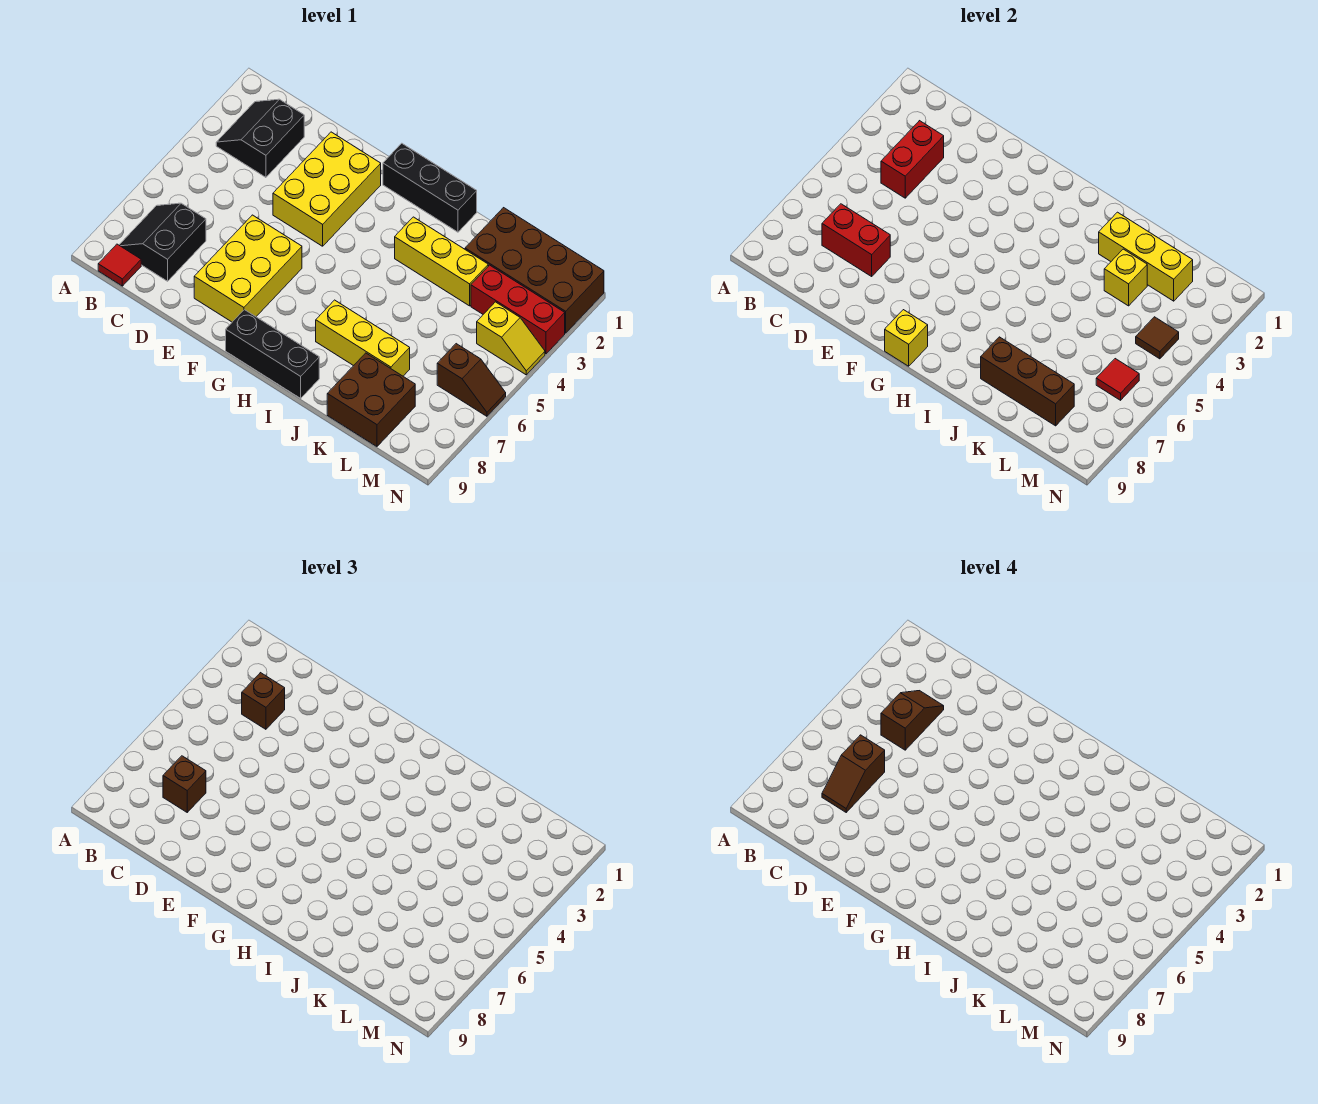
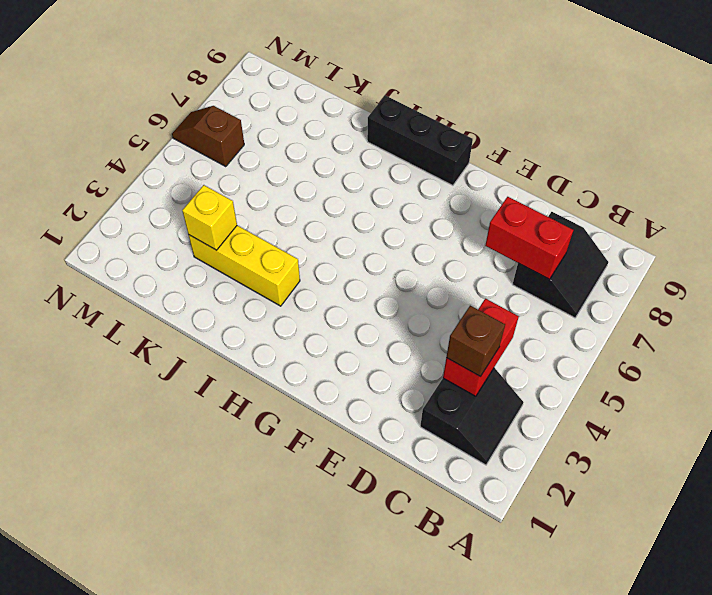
none -> red tile B9 level 1
none -> yellow brick E2:F4 level 1
none -> yellow brick E6:F8 level 1

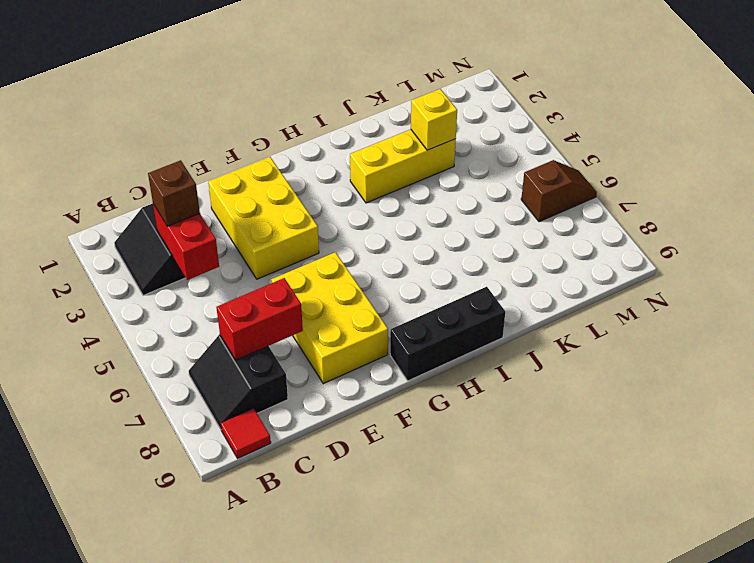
none -> black brick G1:I1 level 1
none -> yellow brick I7:K7 level 1
none -> brown brick K1:N2 level 1

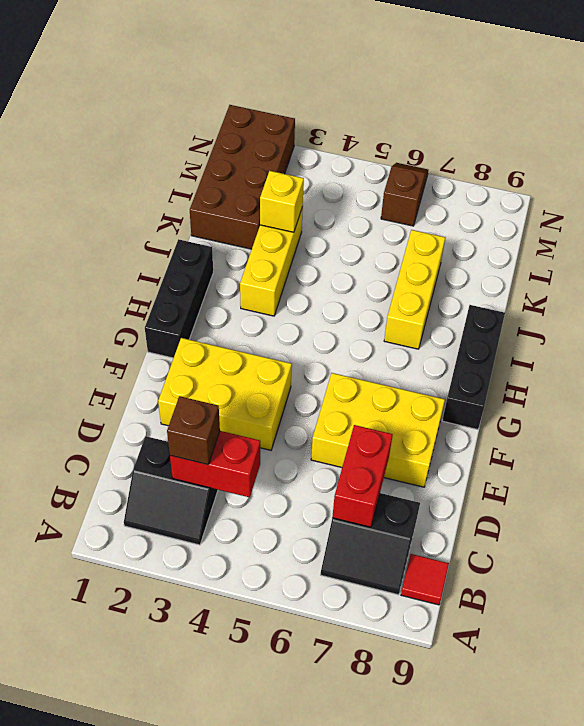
none -> brown brick K8:L9 level 1
none -> red brick L3:N3 level 1
none -> yellow slope M4:N4 level 1 top M

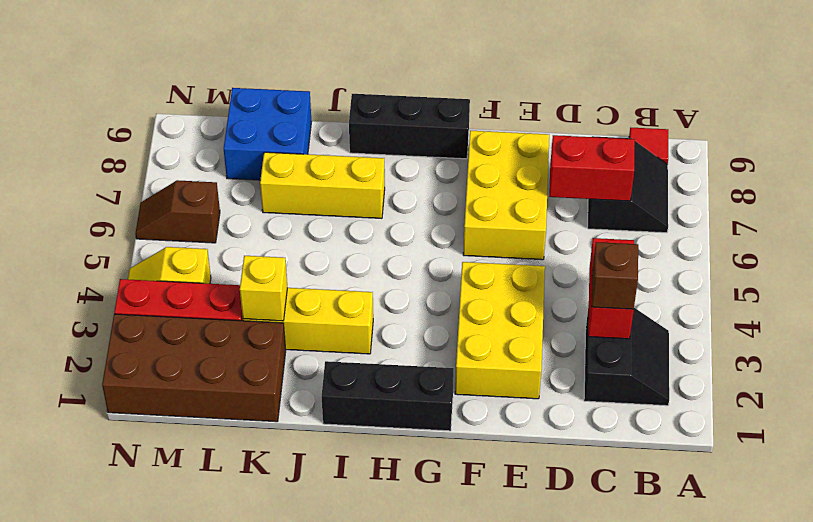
blue brick K8:L9 level 1 -> brown brick K8:L9 level 1
none -> yellow brick G9 level 2
none -> yellow brick J2:L2 level 2
none -> brown brick J8:L8 level 2

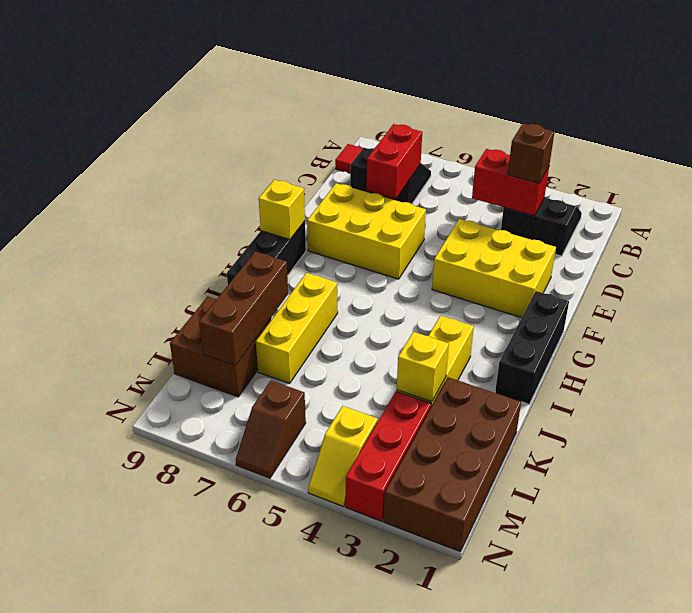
none -> yellow brick J2:L2 level 2
none -> brown tile M4 level 2
none -> red tile M6 level 2

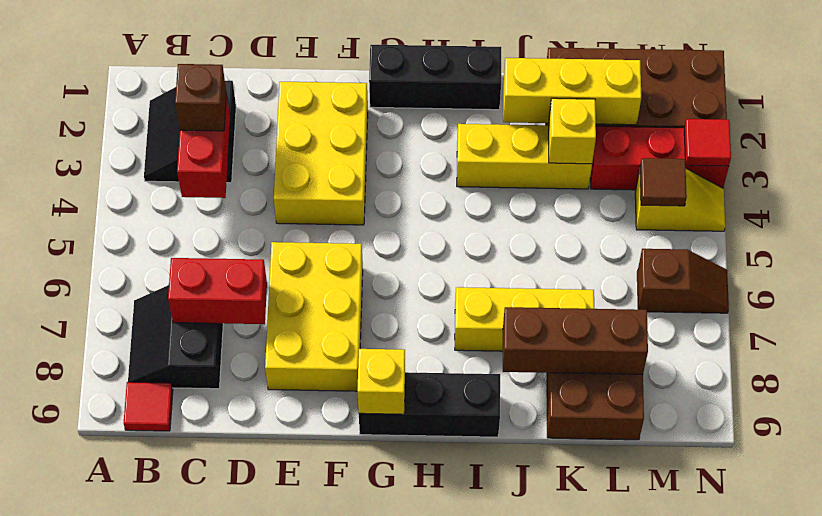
red tile N3 level 2 -> red tile M6 level 2
none -> brown brick C7 level 3
none -> brown slope C3:C4 level 4 top 4
none -> brown slope C6:C7 level 4 top 6

